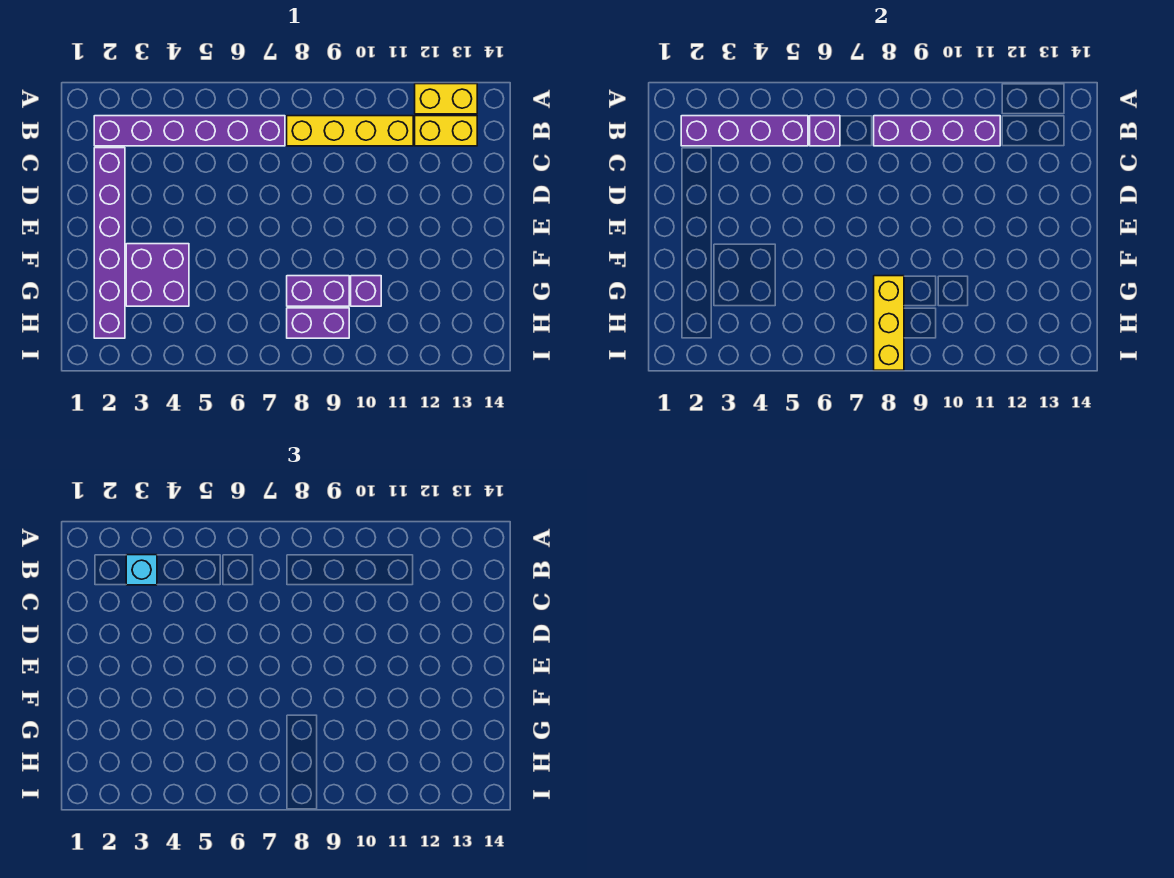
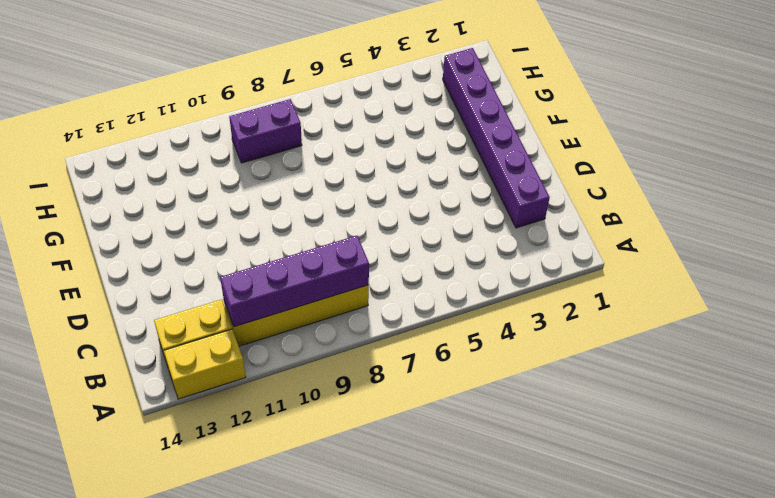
none -> purple brick B2:B7 level 1
none -> purple brick F3:G4 level 1
none -> purple brick G8:G9 level 1

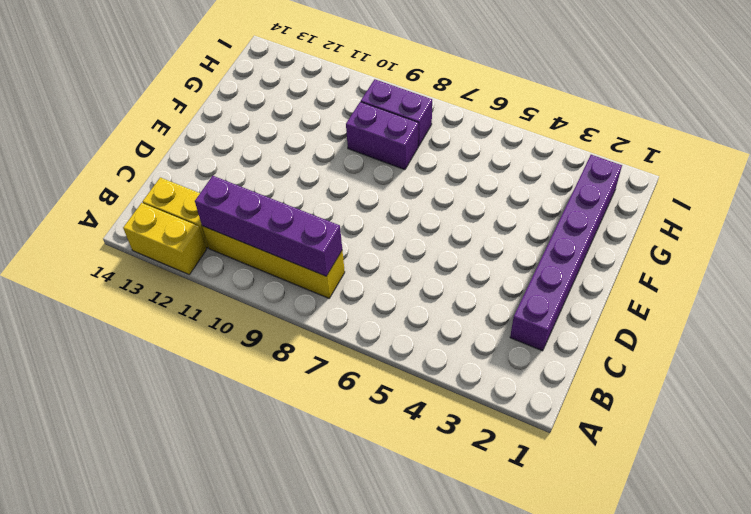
none -> purple brick B2:B7 level 1
none -> purple brick F3:G4 level 1
none -> purple brick G10 level 1

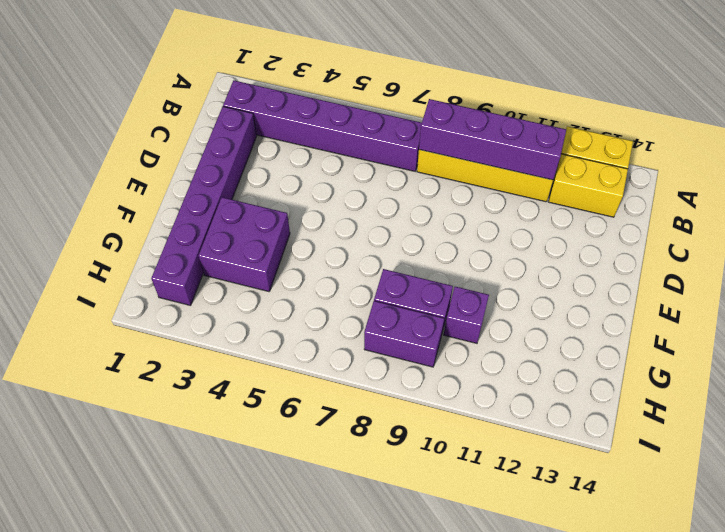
none -> purple brick B2:B5 level 2
none -> purple brick B6 level 2
none -> yellow brick G8:I8 level 2

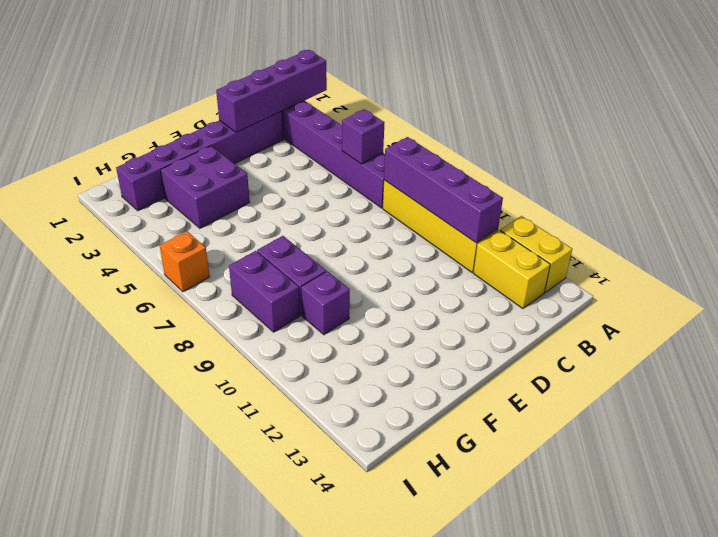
purple brick A2:D2 level 2 -> purple brick B2:B5 level 2
orange brick I6 level 1 -> none
none -> yellow brick G8:I8 level 2
none -> cyan brick B3 level 3

